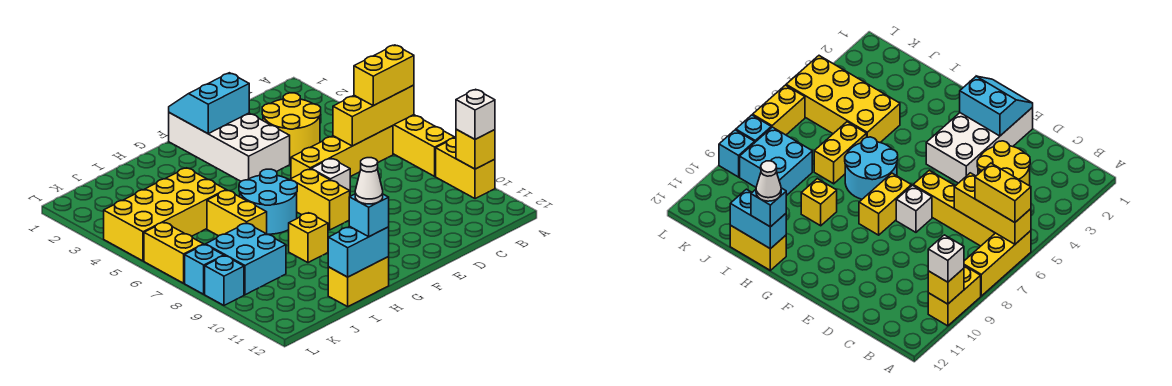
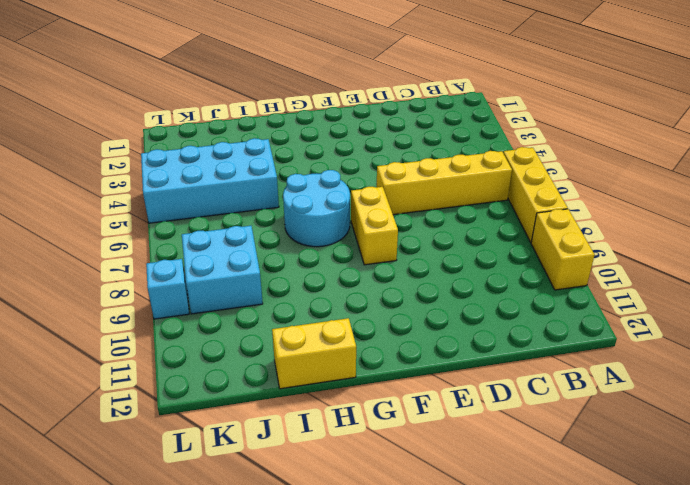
cyan brick I4:L5 level 1 -> yellow brick I4:L5 level 1
none -> yellow round brick C3:D4 level 1
none -> white brick E1:F4 level 1
none -> white brick E7 level 1

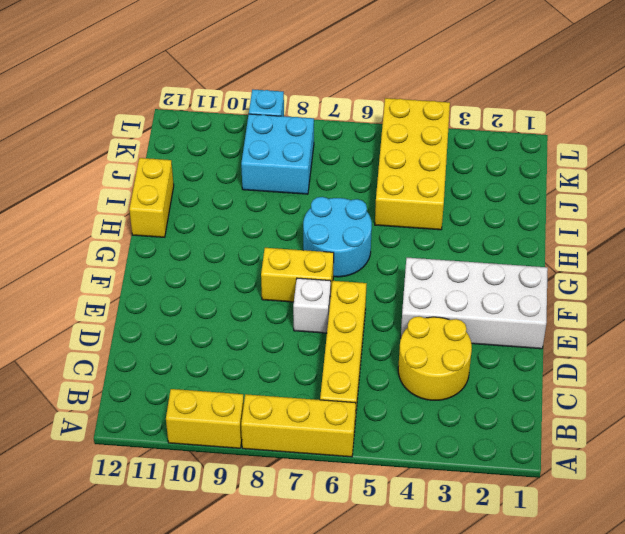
none -> yellow brick H9 level 1
none -> yellow brick I6:I7 level 1
none -> yellow brick L6:L7 level 1

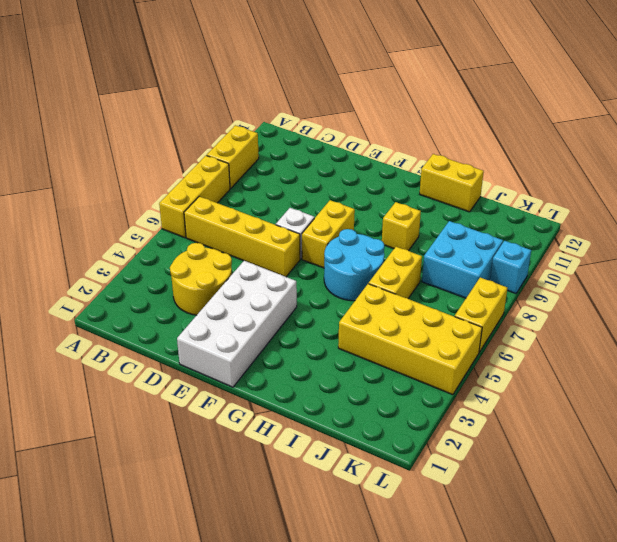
none -> cyan brick L8 level 1
none -> yellow brick A6:C6 level 2
none -> yellow brick A10 level 2

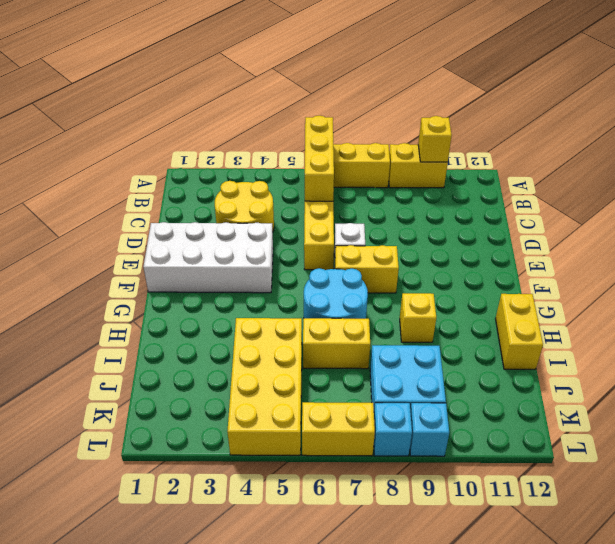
none -> cyan slope E1:F2 level 2 top 2
none -> cyan brick H12:I12 level 2
none -> yellow brick A6:B6 level 3

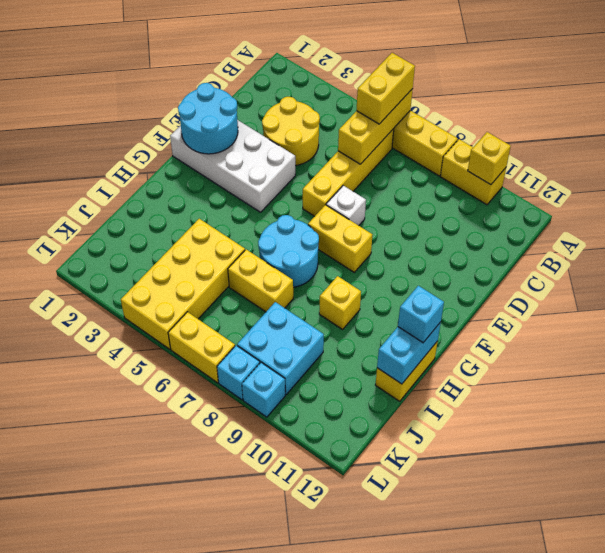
cyan round brick E1:F2 level 2 -> cyan slope E1:F2 level 2 top 2
none -> white brick A10 level 3
none -> white cone H12 level 4

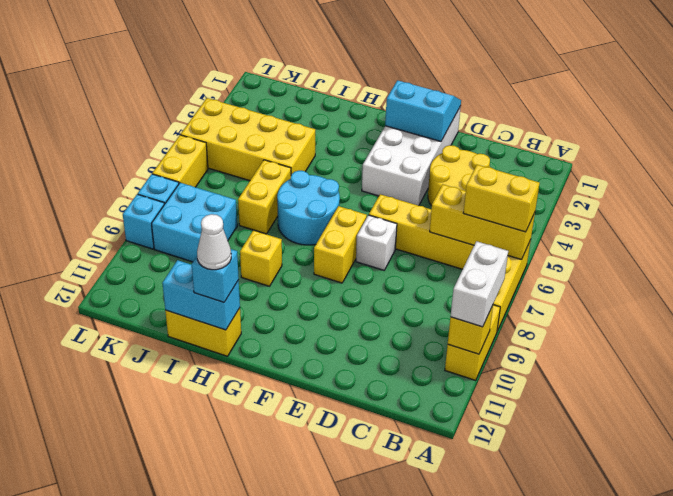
white brick A9:A10 level 3 -> white brick A10 level 3

